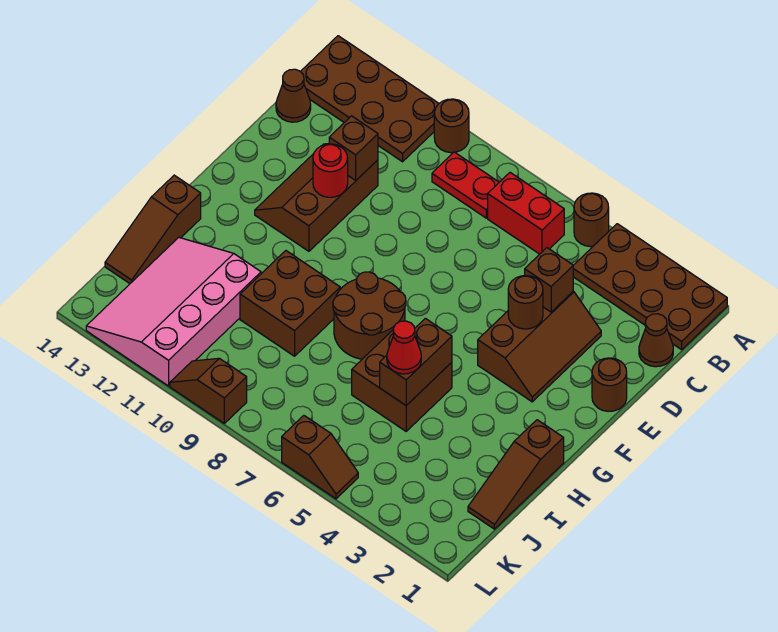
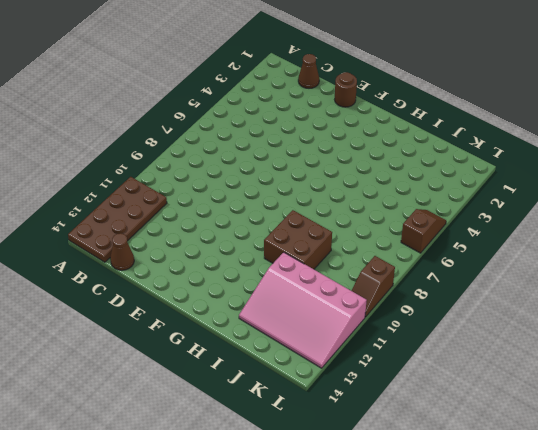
none -> brown plate A1:B4 level 1
none -> brown round brick A5 level 1
none -> brown round brick A10 level 1

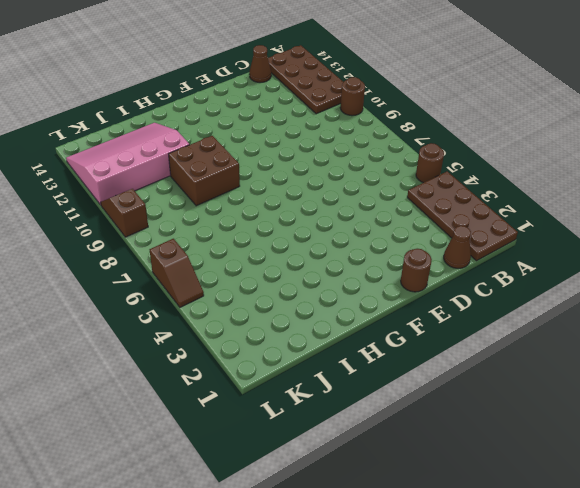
none -> red brick B6:B7 level 1
none -> red plate B8:B9 level 1
none -> brown slope D3:F4 level 1 top 4

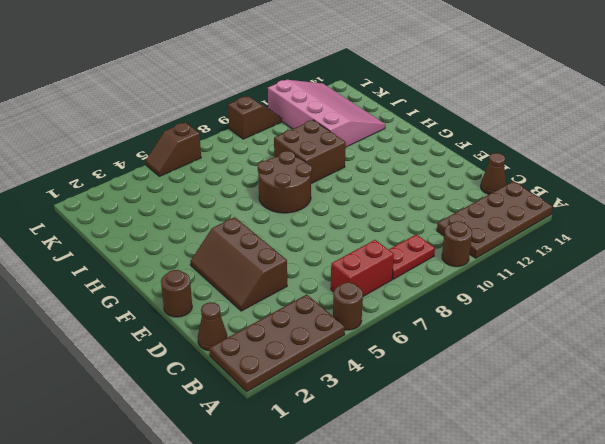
none -> brown slope D11:F12 level 1 top 11
none -> brown slope H1:J1 level 1 top H
none -> brown brick H5:I6 level 1

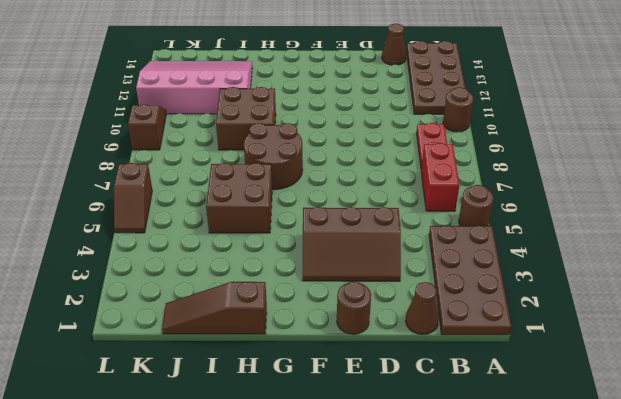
none -> brown slope D11:F12 level 1 top 11
none -> brown slope H14:J14 level 1 top H
none -> brown brick D4 level 2

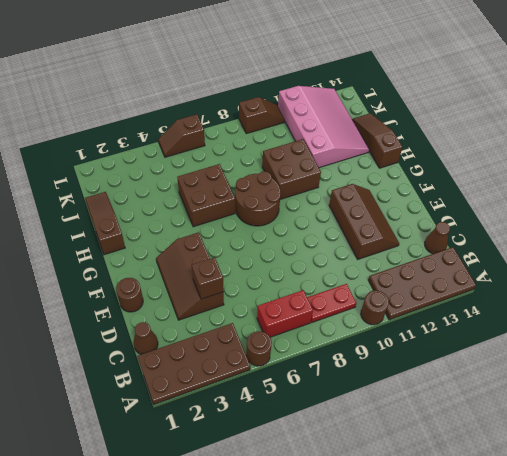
none -> brown brick D11 level 2
none -> brown round brick E4 level 2
none -> red round brick E11 level 2

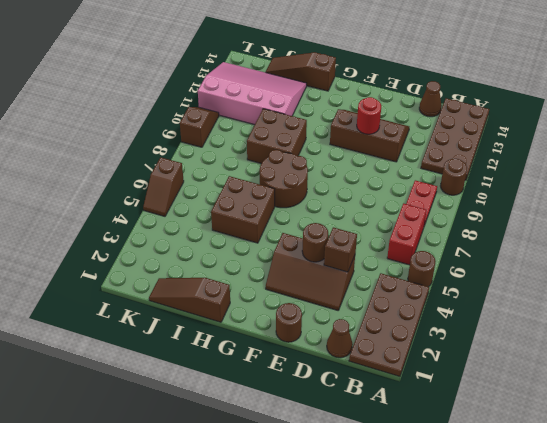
none -> brown brick D11 level 2
none -> brown brick H5:I5 level 2
none -> red cone I5 level 3

